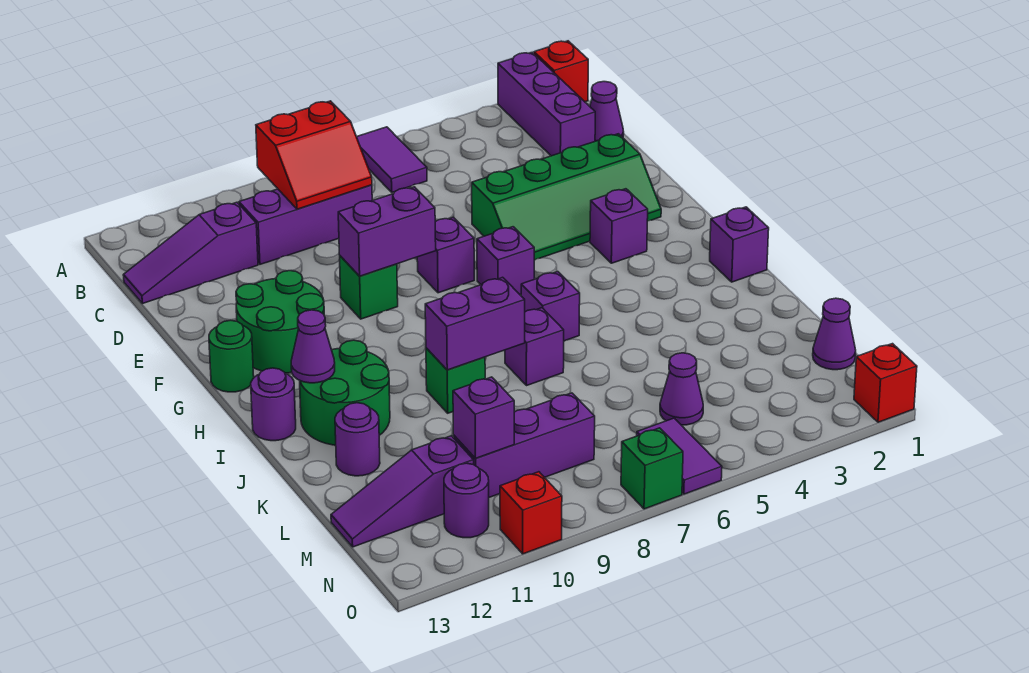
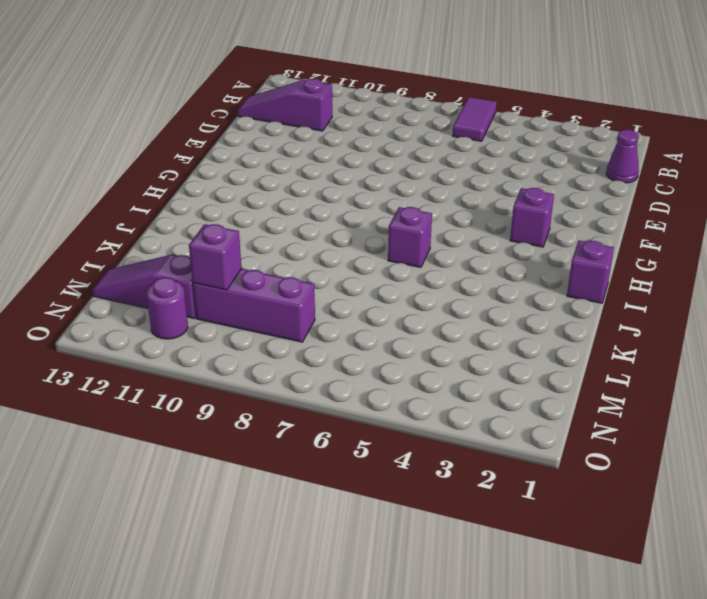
none -> red brick A1 level 1
none -> purple brick A2:C2 level 1
none -> purple brick C8:C10 level 1
none -> green slope E2:F5 level 1 top E

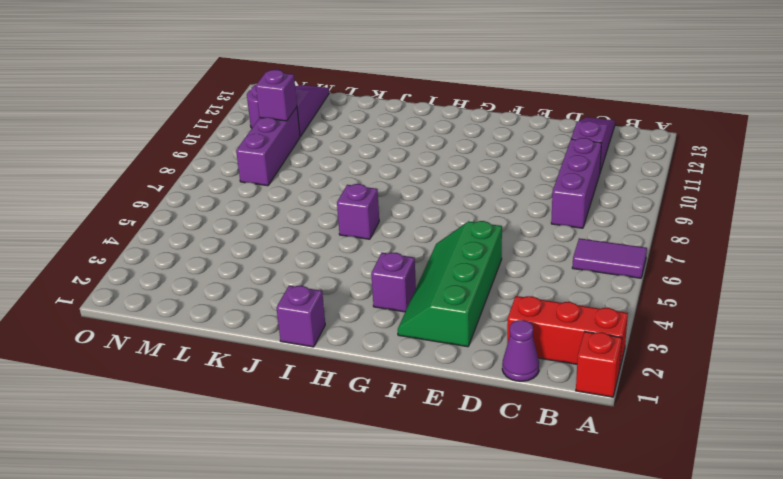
red brick A2:C2 level 1 -> purple brick A2:C2 level 1
none -> purple brick F7 level 1
none -> green brick F9 level 1
none -> green round brick F11:G12 level 1
none -> purple brick G6 level 1

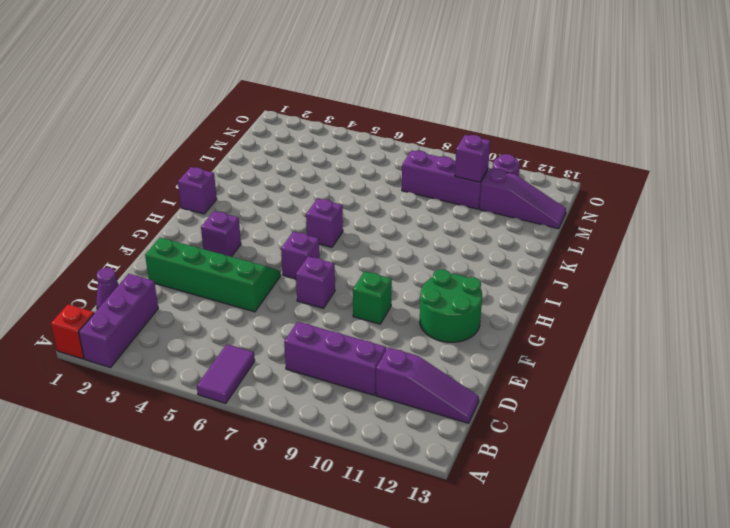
none -> green round brick G13 level 1
none -> green round brick I11:J12 level 1
none -> purple round brick I13 level 1
none -> purple brick J7 level 1

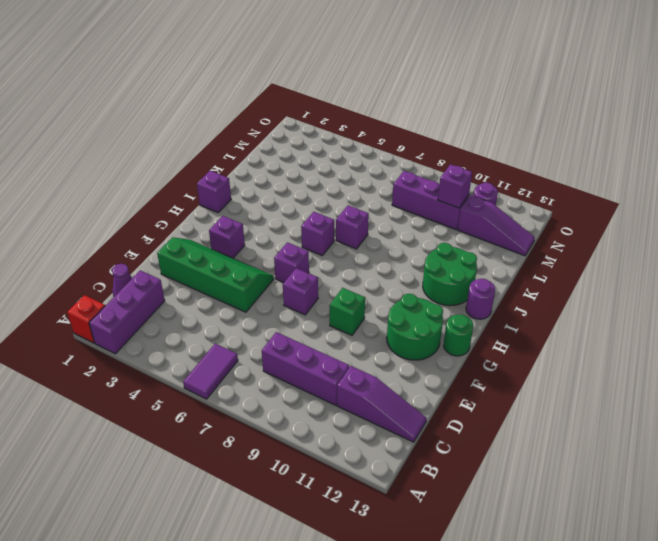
none -> green brick J9 level 1
none -> purple round brick K12 level 1
none -> purple cone M1 level 1
none -> purple cone M5 level 1

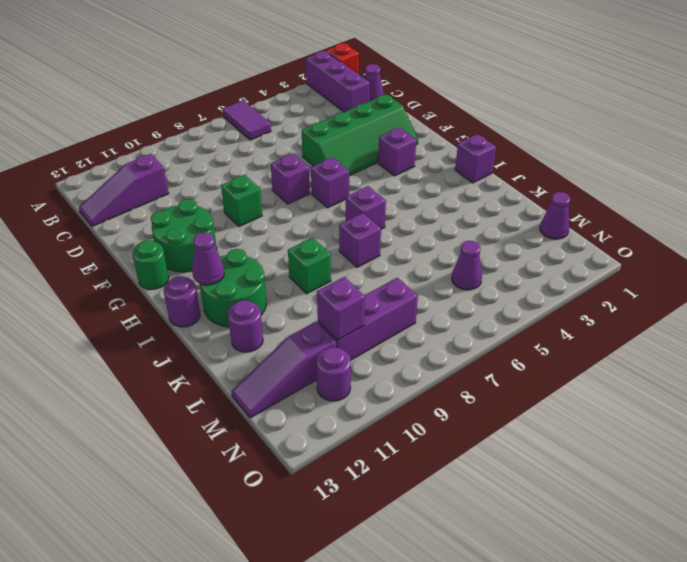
none -> purple brick C8:C10 level 1
none -> purple tile N6:O6 level 1
none -> red brick O1 level 1
none -> green brick O7 level 1

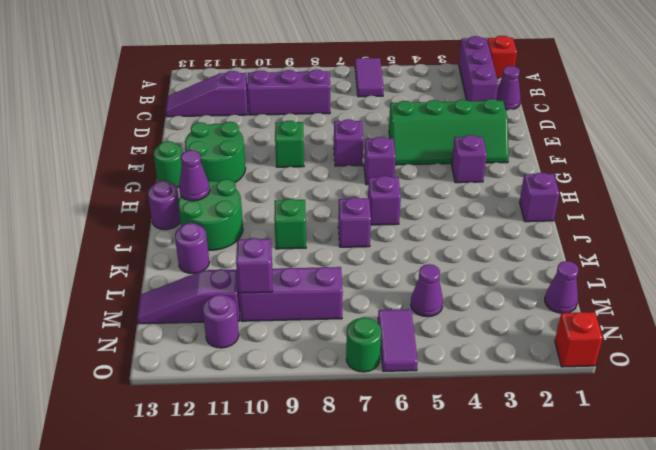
green round brick O7 level 1 -> green brick O7 level 1
none -> red brick O10 level 1
none -> red slope B8:C9 level 2 top B
none -> purple brick F8:F9 level 2
none -> purple brick J8:J9 level 2

